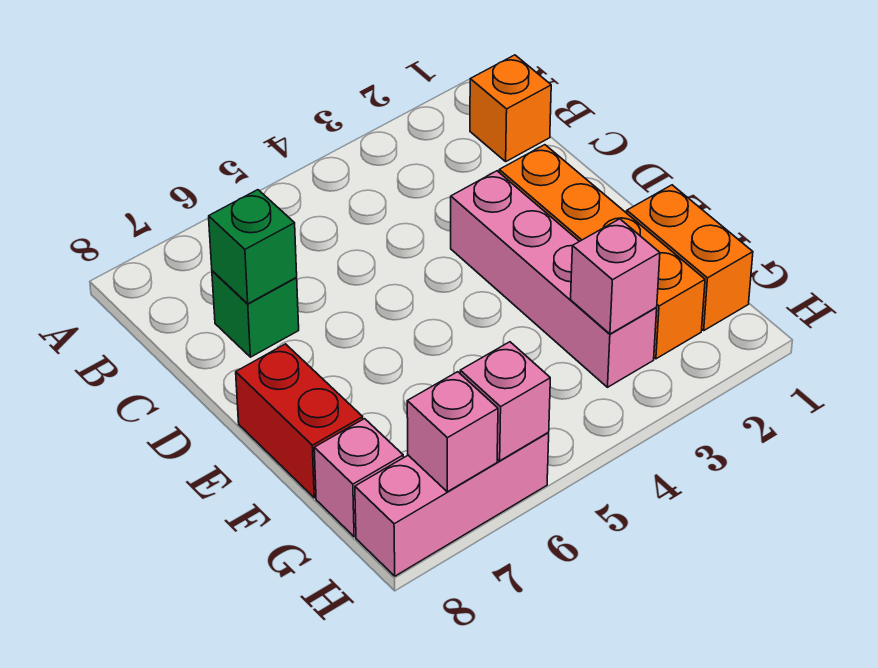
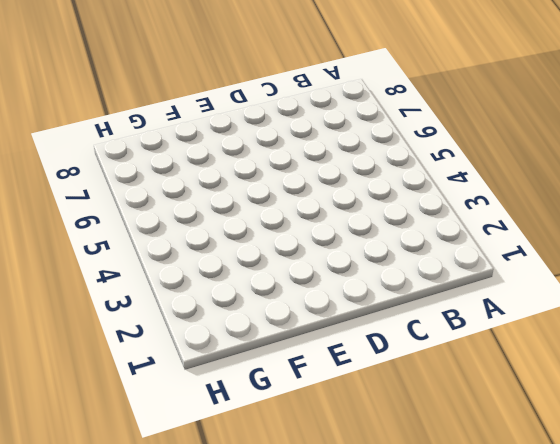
none -> orange brick B1 level 1
none -> green brick C7 level 1
none -> orange brick D2:G2 level 1

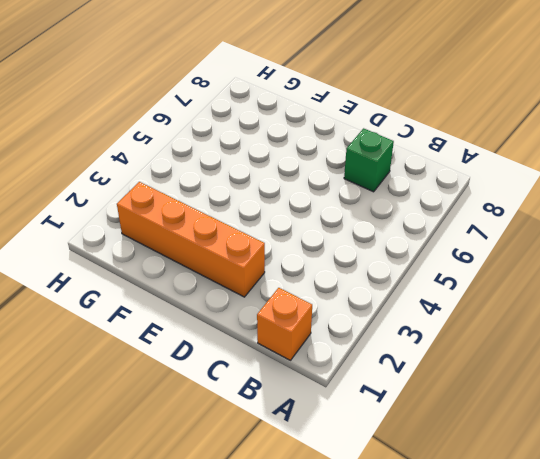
none -> pink brick D3:G3 level 1
none -> red brick E8:F8 level 1
none -> orange brick F1:G1 level 1

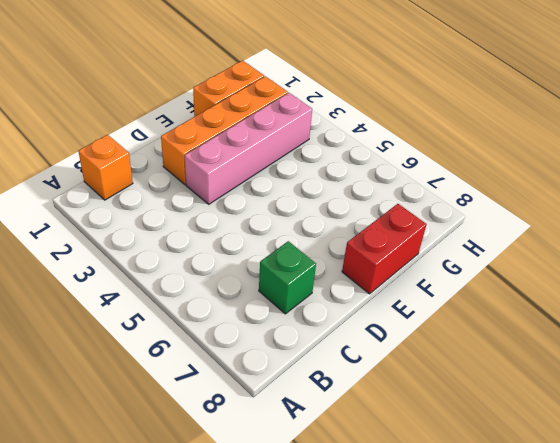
none -> pink brick G8 level 1
none -> pink brick H6:H8 level 1
none -> green brick C7 level 2

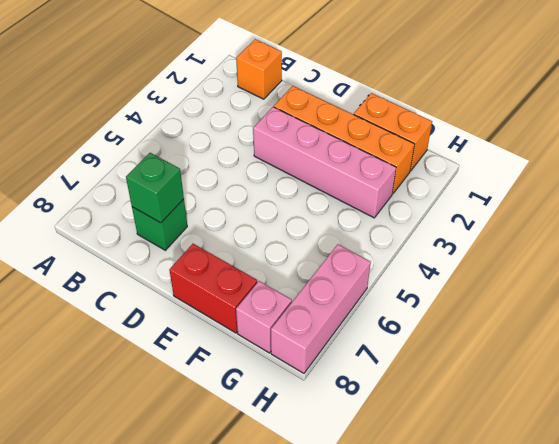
none -> pink brick G3 level 2
none -> pink brick H6 level 2
none -> pink brick H7 level 2

